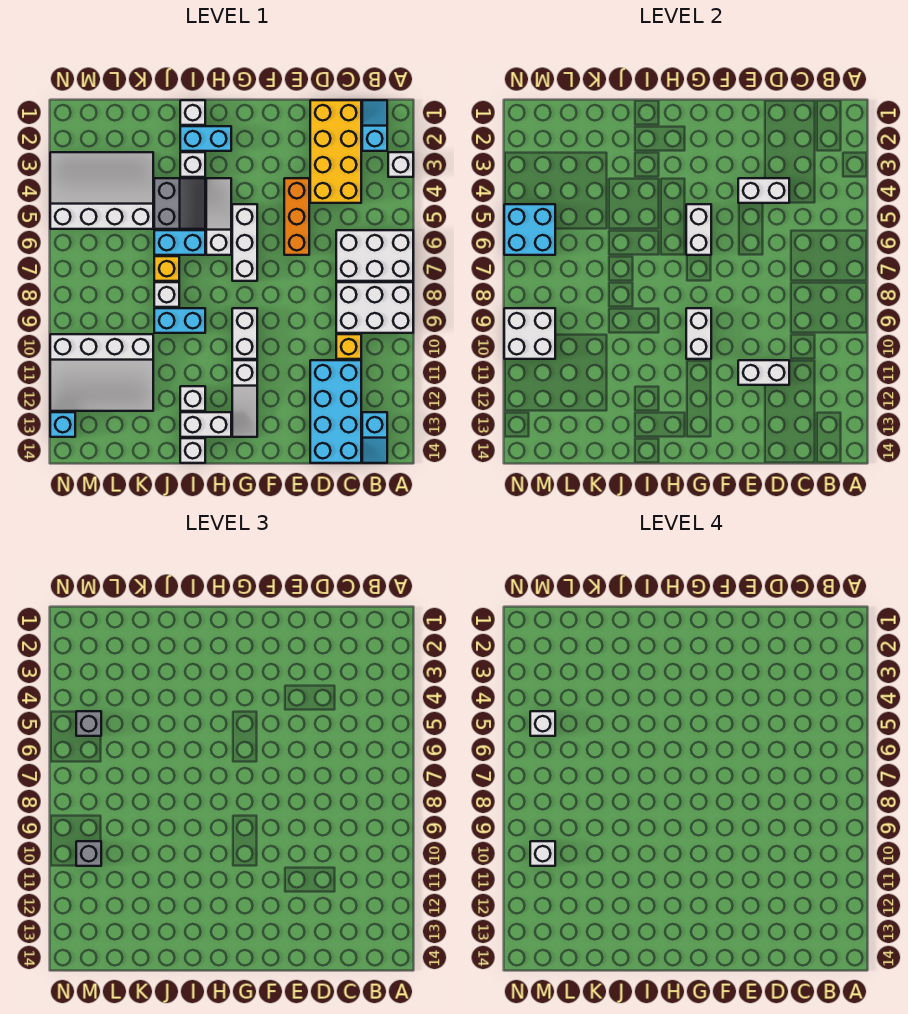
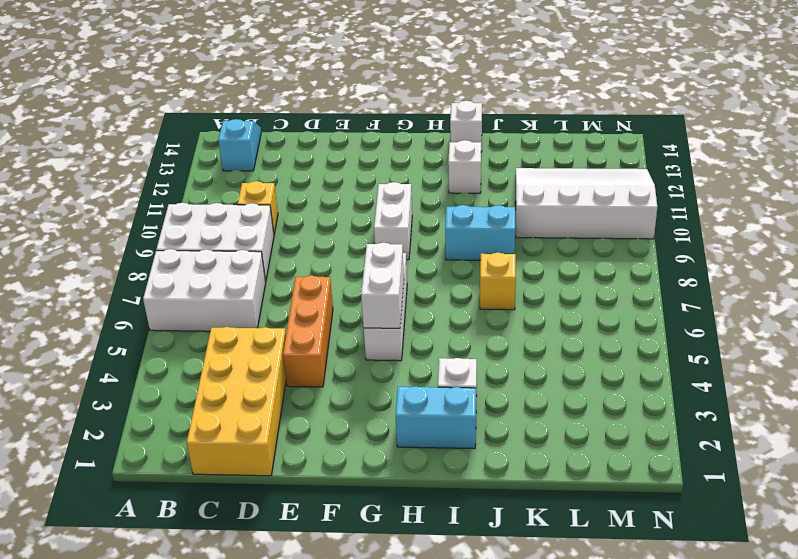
none -> white brick A3 level 1
none -> cyan slope B1:B2 level 1 top 2
none -> cyan brick C11:D14 level 1
none -> white slope G11:G13 level 1 top 11

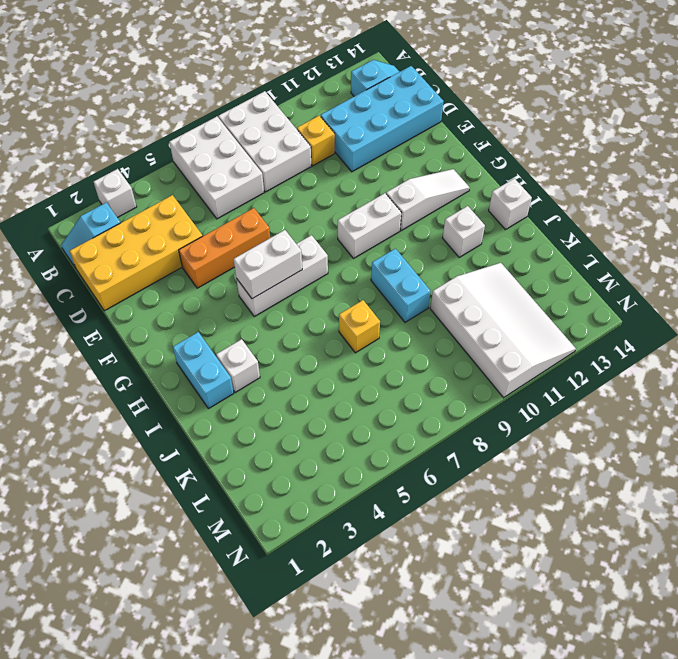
none -> white slope H4:H6 level 1 top 6
none -> white brick H13:I13 level 1
none -> white brick I1 level 1
none -> grey slope I4:J5 level 1 top J

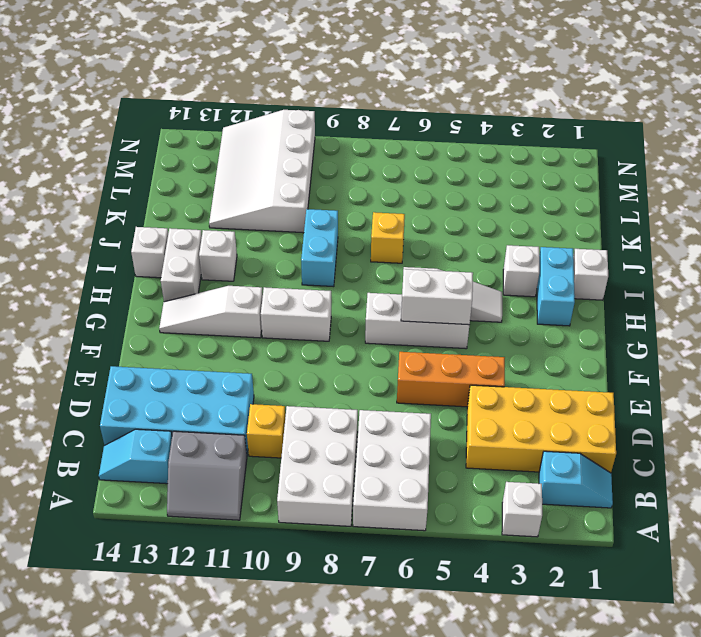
grey slope A11:B12 level 1 top B -> grey slope I4:J5 level 1 top J
none -> cyan brick I6:J6 level 1
none -> white brick J8 level 1
none -> white slope K3:N5 level 1 top 5
none -> cyan brick N13 level 1

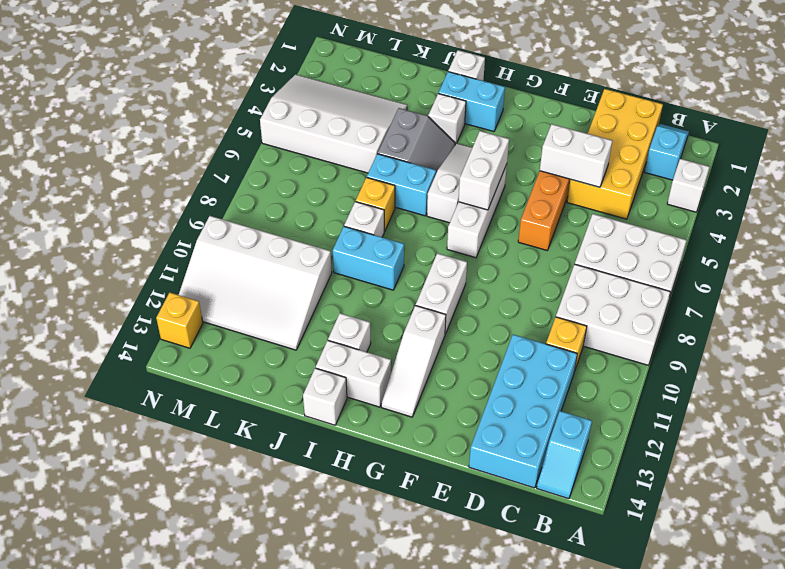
yellow brick N13 level 1 -> cyan brick N13 level 1
none -> white brick D11:E11 level 2
none -> white brick G9:G10 level 2
none -> cyan brick M5:N6 level 2
none -> white brick M9:N10 level 2

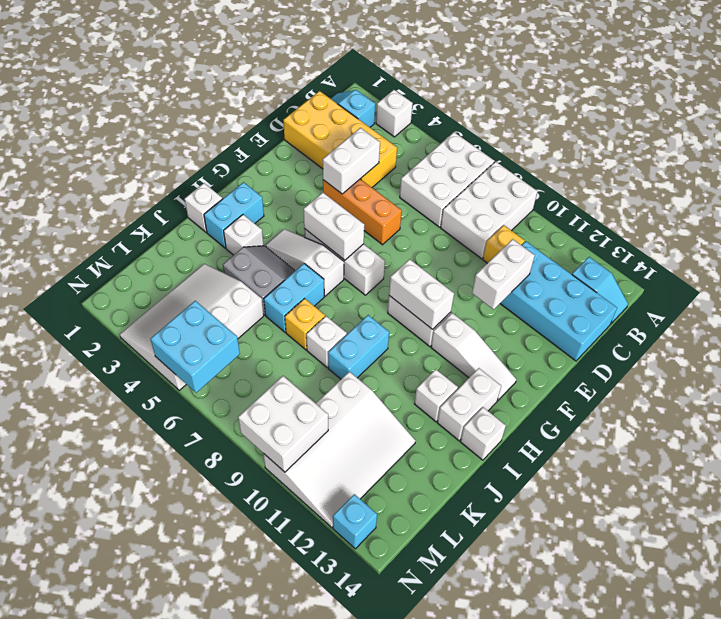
none -> grey brick M5 level 3
none -> grey brick M10 level 3
none -> white brick M5 level 4
none -> white brick M10 level 4

